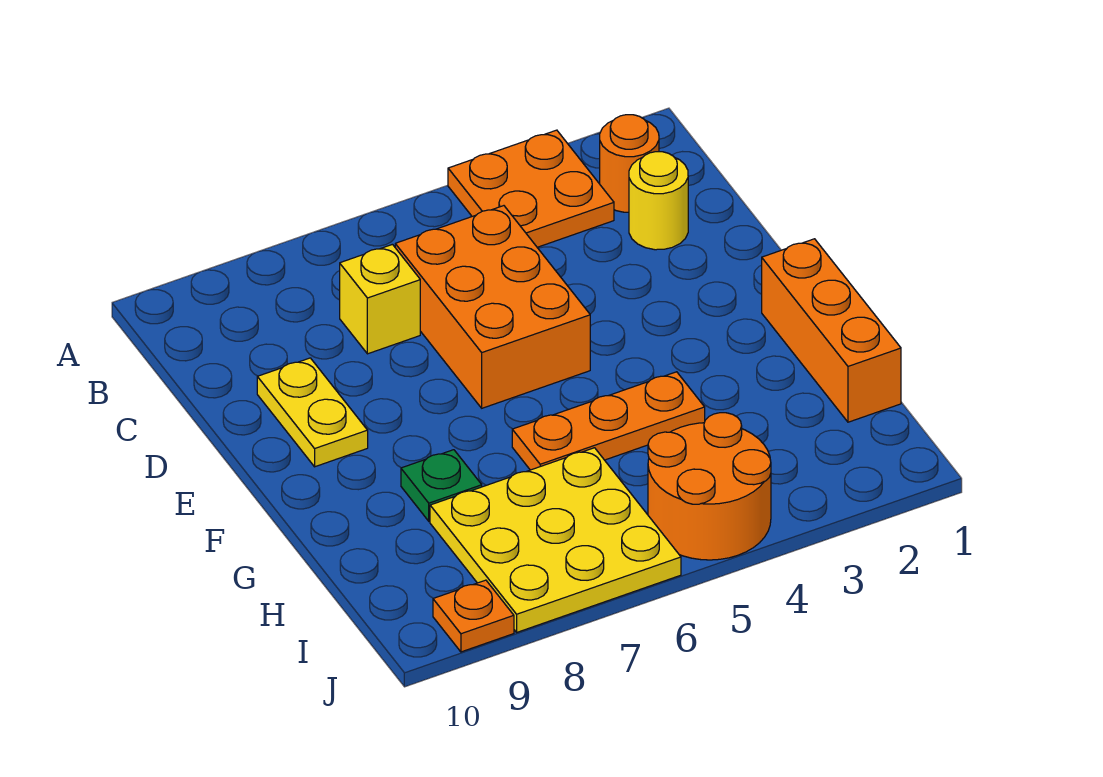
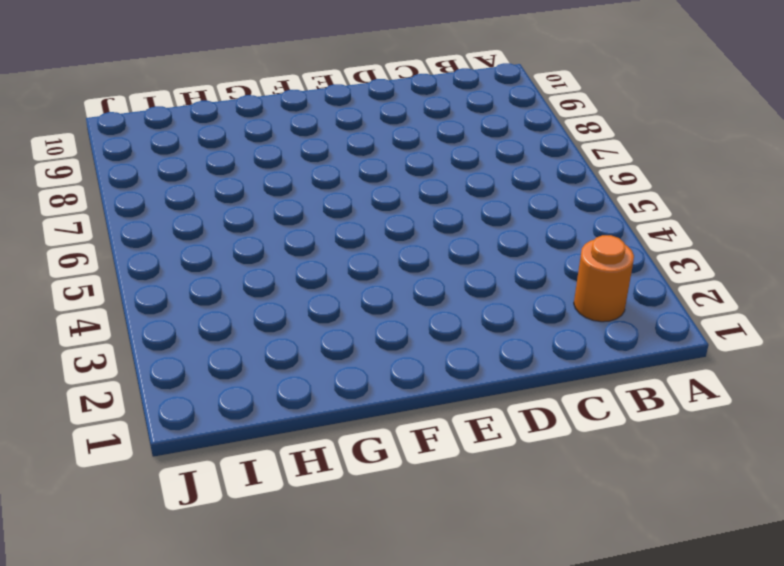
none -> orange plate A3:B4 level 1
none -> yellow round brick C2 level 1
none -> orange brick C5:E6 level 1

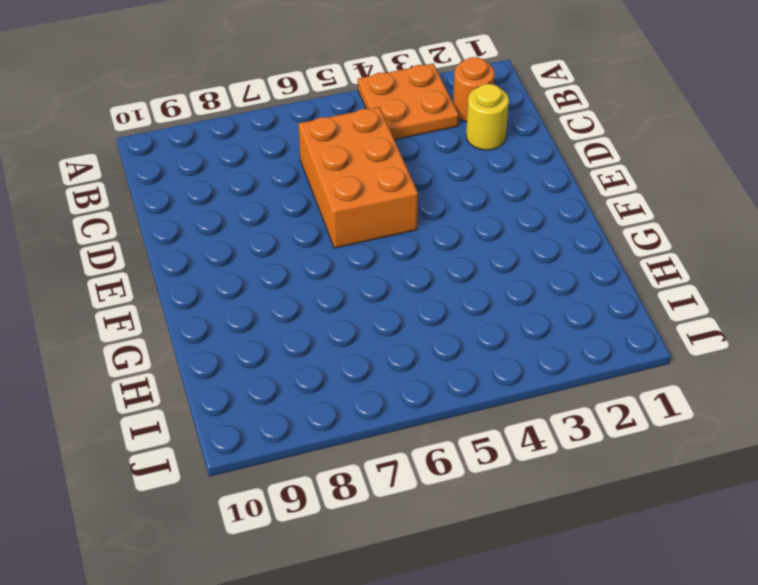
none -> yellow brick C7 level 1
none -> yellow plate D9:E9 level 1
none -> orange brick F1:H1 level 1

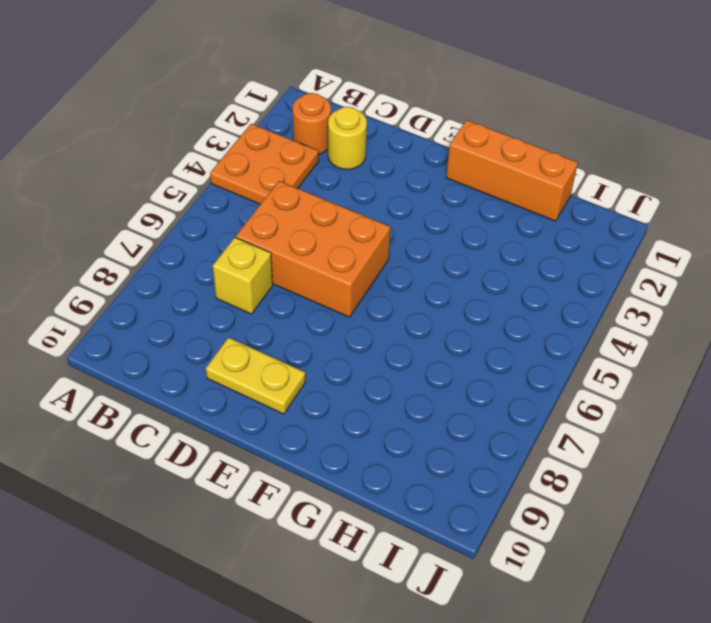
none -> orange plate G4:G6 level 1
none -> green plate G8 level 1
none -> yellow plate H6:J8 level 1

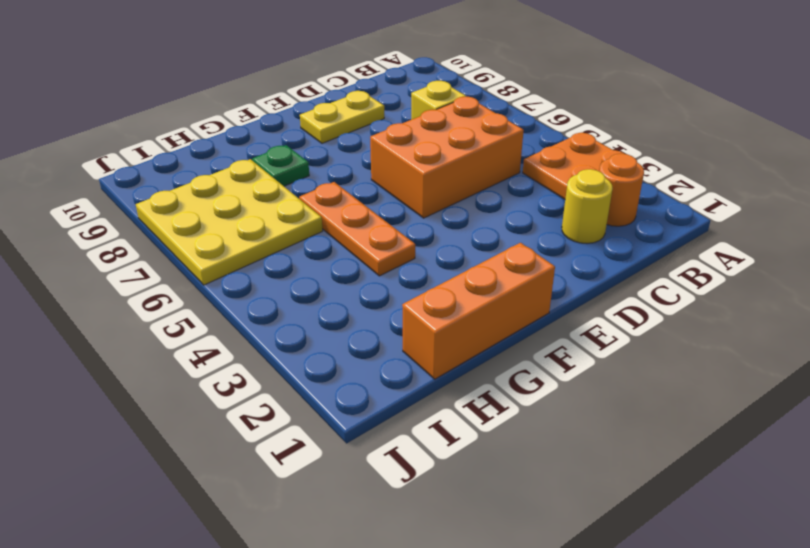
none -> orange round brick I4:J5 level 1
none -> orange plate J9 level 1

